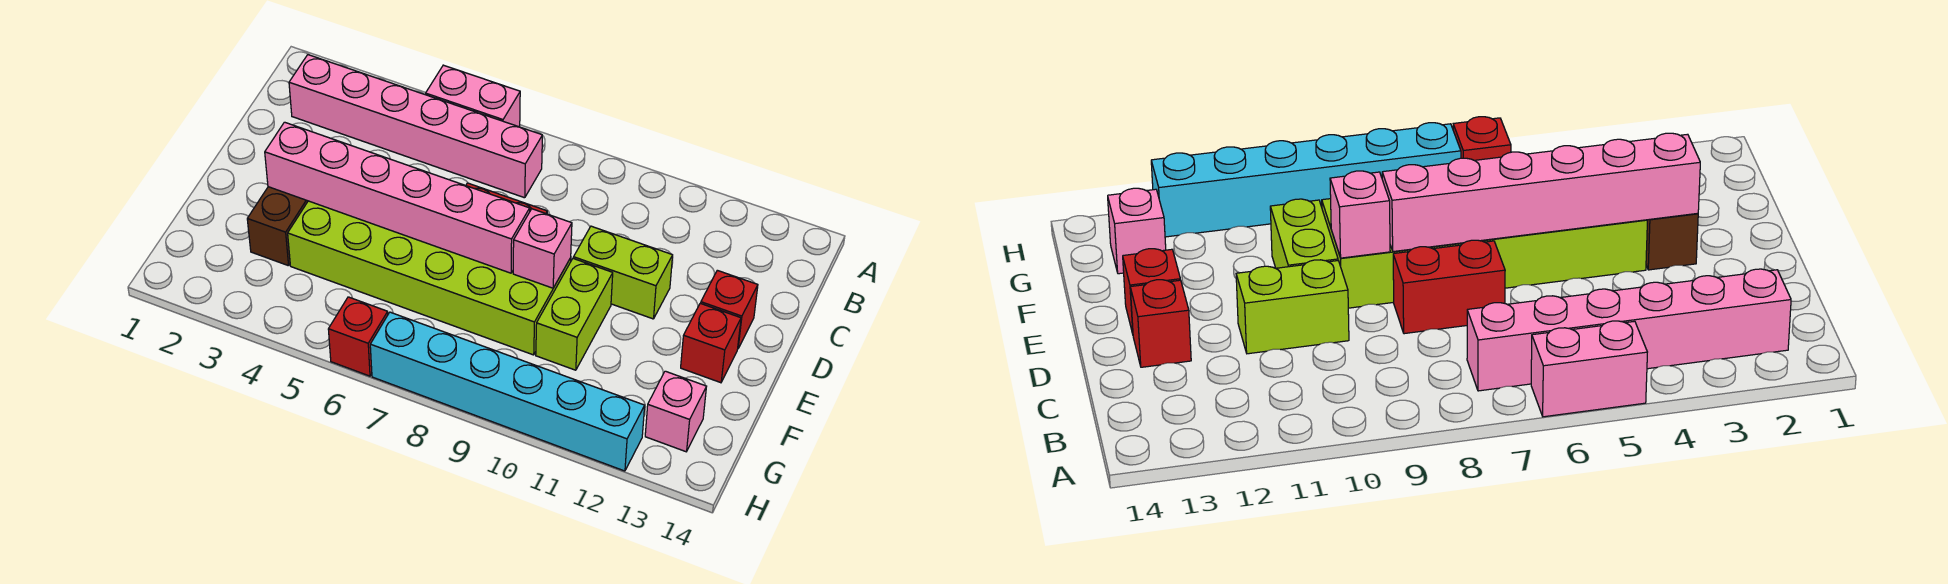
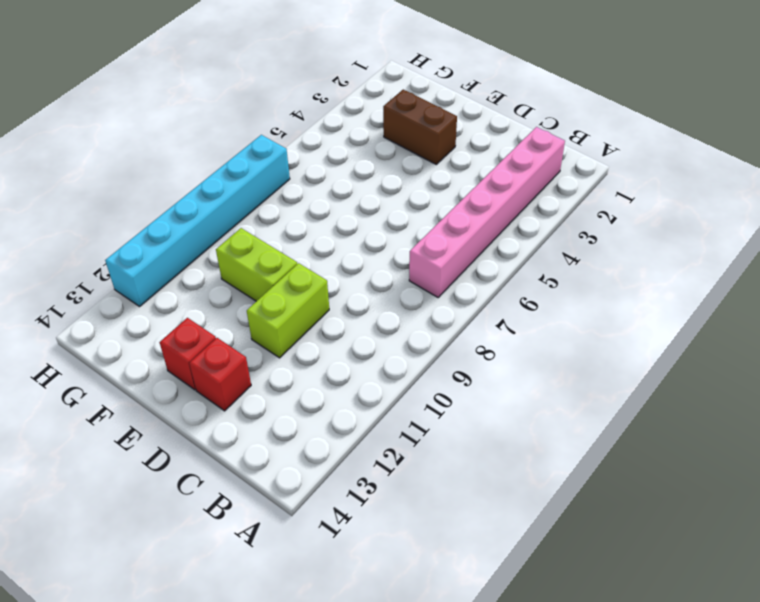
none -> pink brick A5:A6 level 1
none -> red brick D7:D8 level 1
none -> lime brick E4:F9 level 1

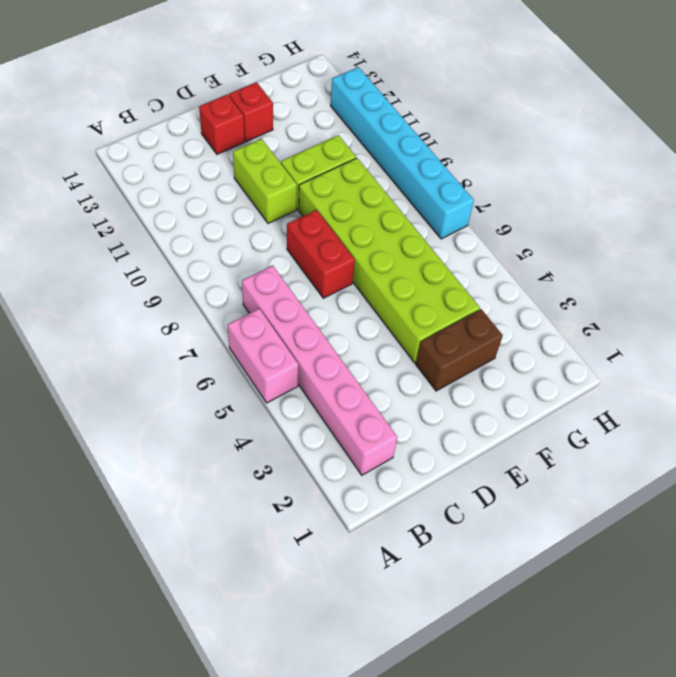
none -> pink brick G13 level 1
none -> red brick H6 level 1
none -> pink brick E3:E8 level 2

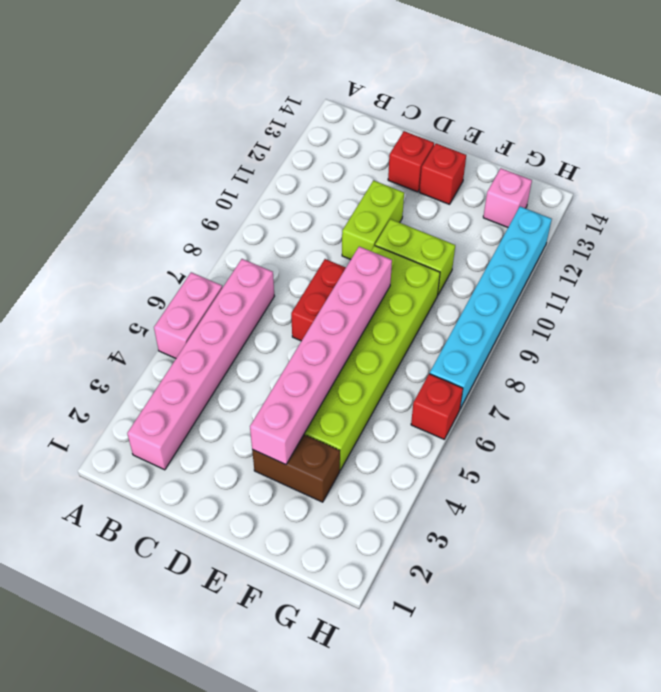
none -> pink brick E9 level 2

